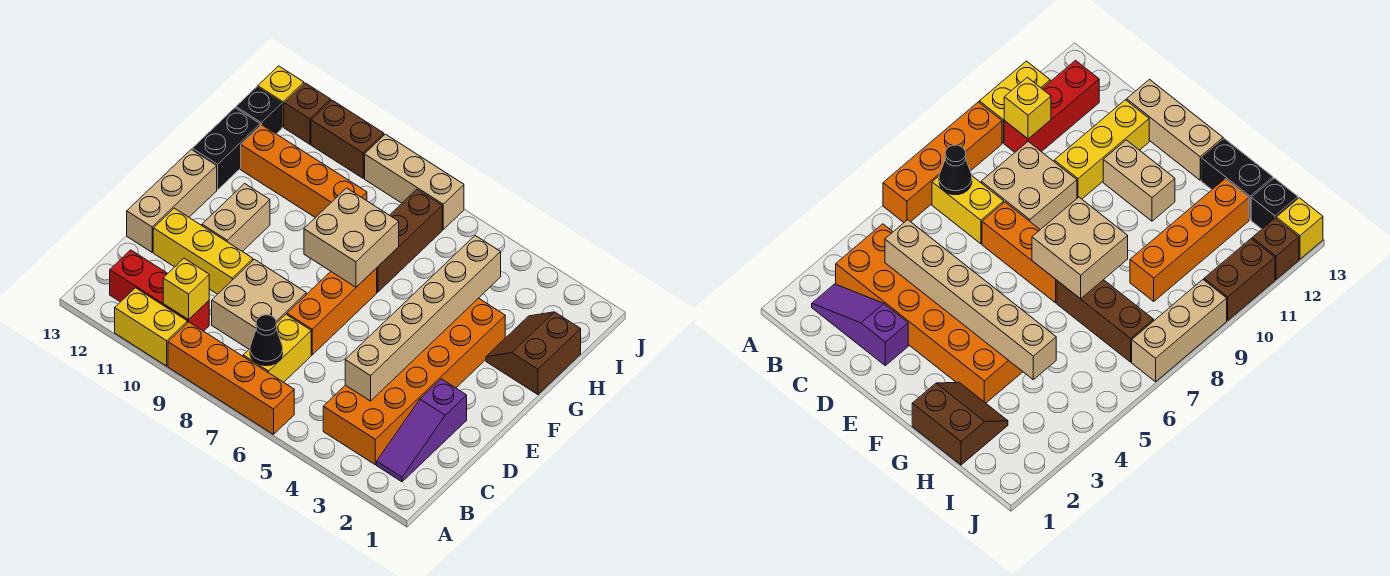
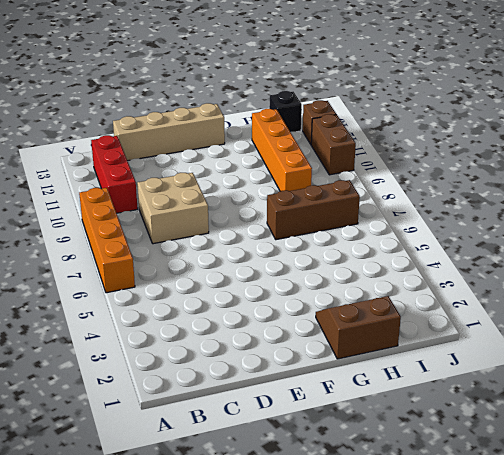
tan brick C13:F13 level 1 -> tan brick D13:F13 level 1
none -> yellow brick A10:A11 level 1
none -> purple slope B2:D2 level 1 top D
none -> orange brick B3:G4 level 1

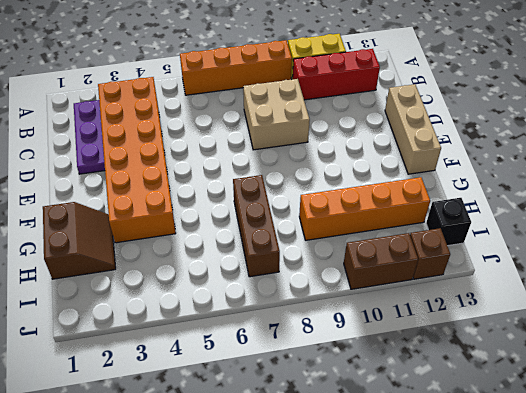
purple plate B2:D2 level 1 -> purple slope B2:D2 level 1 top D
none -> yellow brick B7:C7 level 1
none -> orange brick D7:F7 level 1
none -> yellow brick D10:D12 level 1

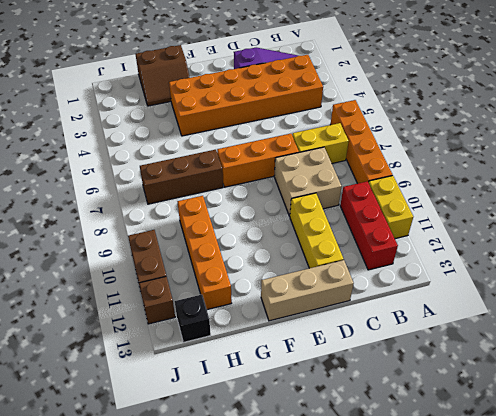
none -> tan brick E11:F11 level 1
none -> black brick G13:H13 level 1
none -> tan brick J7:J9 level 1

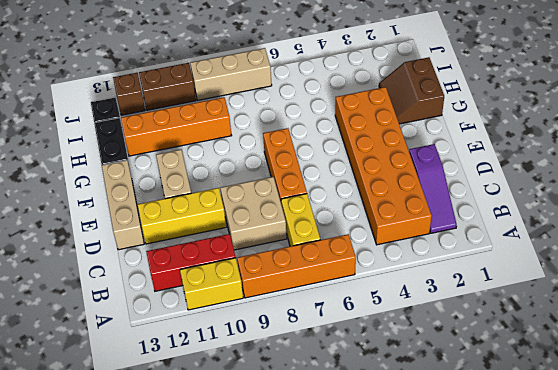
none -> brown brick G7:I7 level 1
none -> yellow brick J13 level 1
none -> black cone B7 level 2

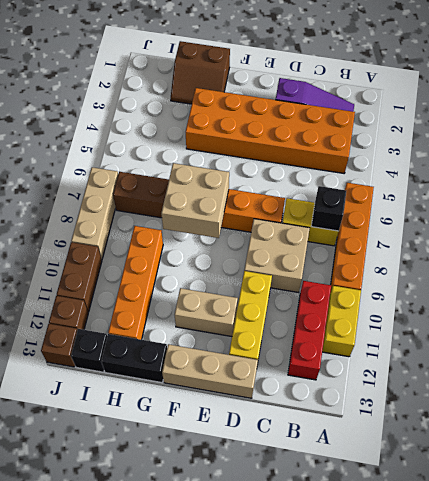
black brick B7 level 2 -> black cone B7 level 2
brown brick J13 level 1 -> yellow brick J13 level 1
none -> yellow brick B10 level 2
none -> tan brick C4:H4 level 2

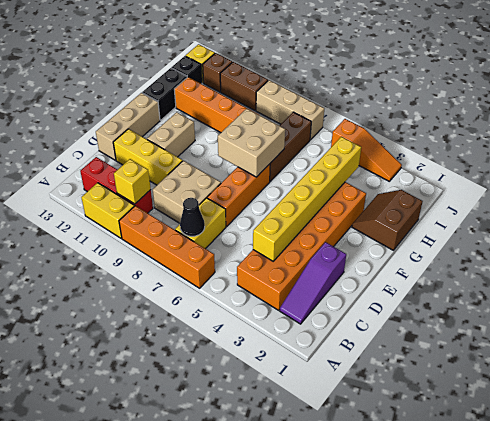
yellow brick C4:H4 level 2 -> tan brick C4:H4 level 2
orange slope J3:J5 level 1 top 5 -> none

